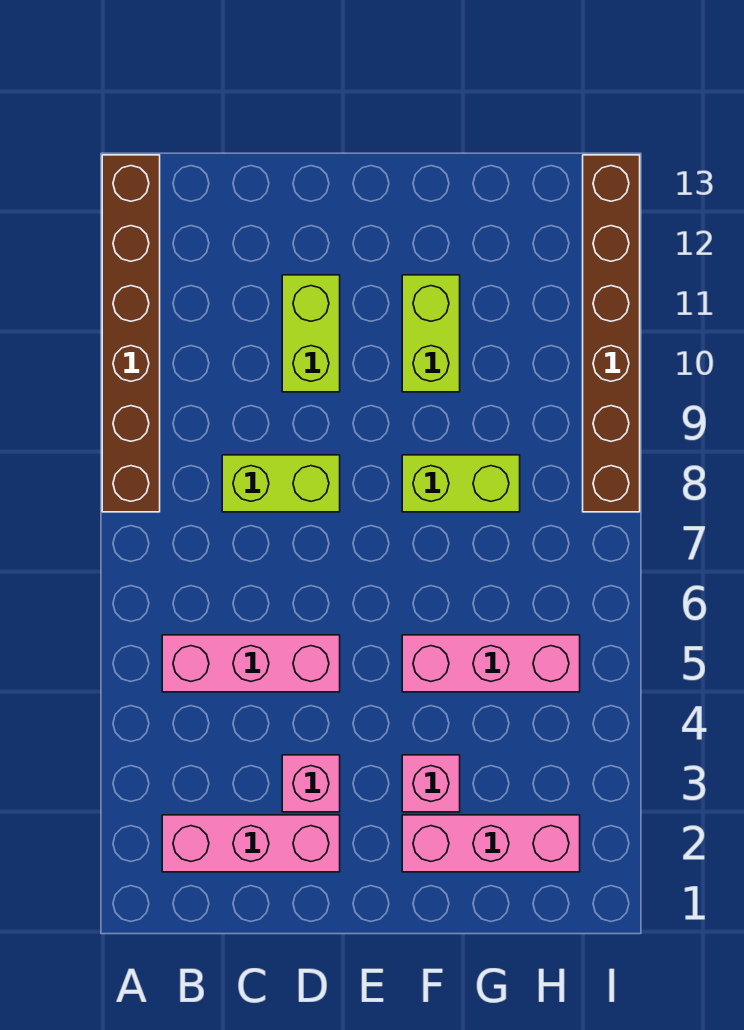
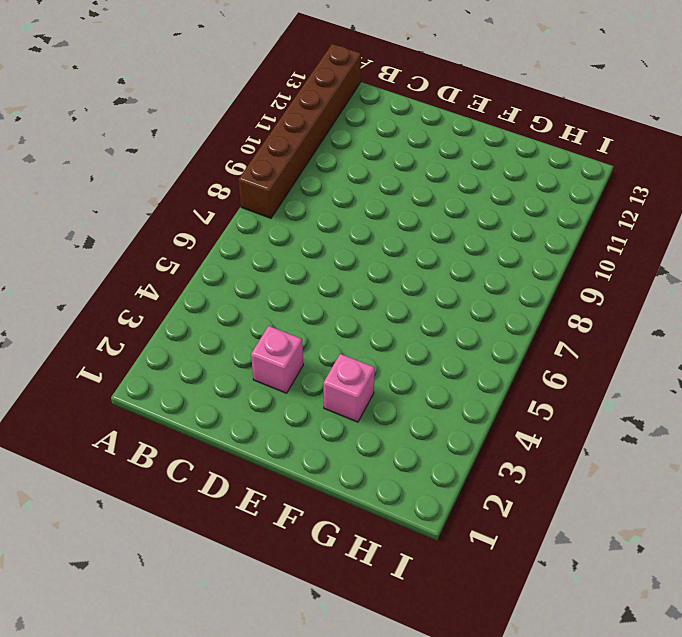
none -> pink brick B2:D2 level 1
none -> pink brick B5:D5 level 1
none -> lime brick C8:D8 level 1

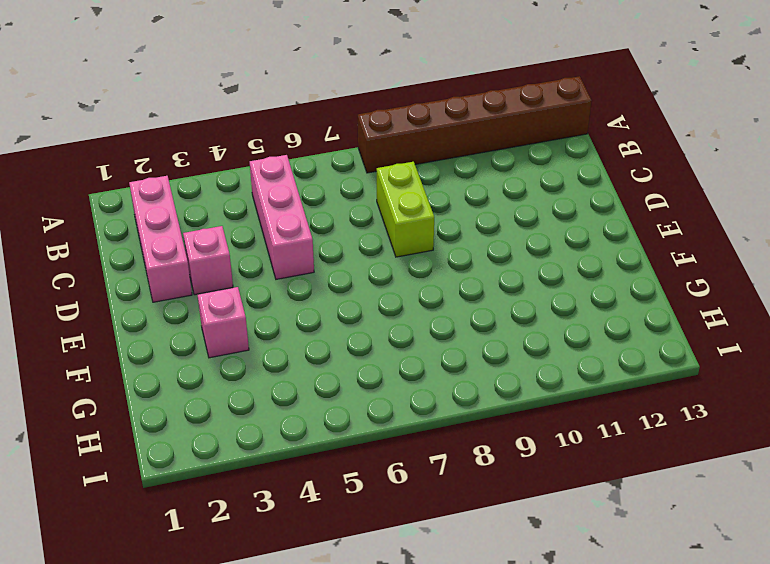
none -> lime brick D10:D11 level 1
none -> pink brick F2:H2 level 1
none -> pink brick F5:H5 level 1

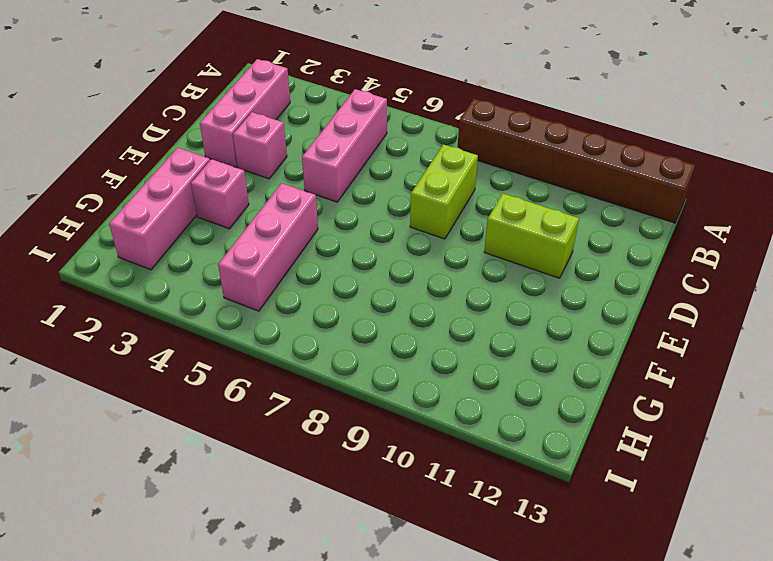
none -> lime brick F8:G8 level 1
none -> lime brick F10:F11 level 1
none -> brown brick I8:I13 level 1

